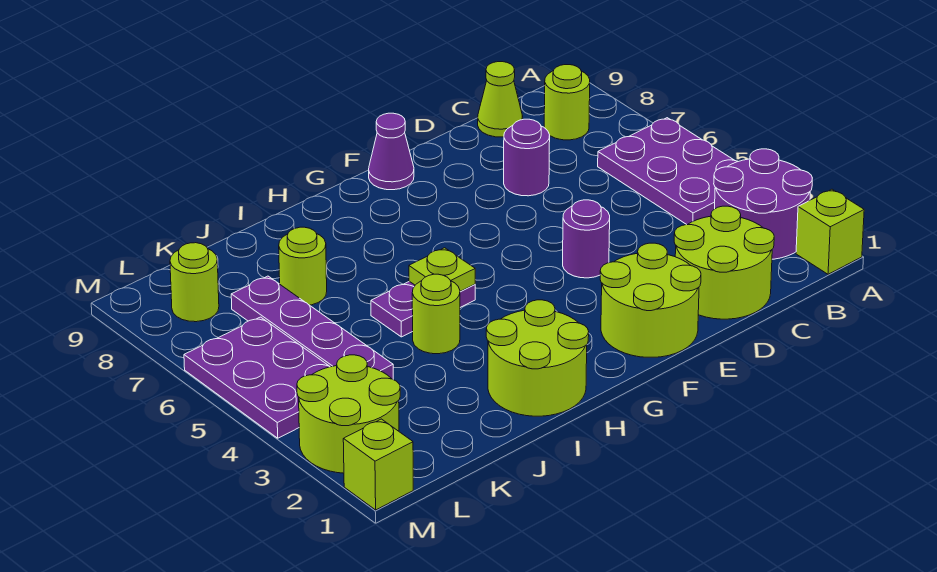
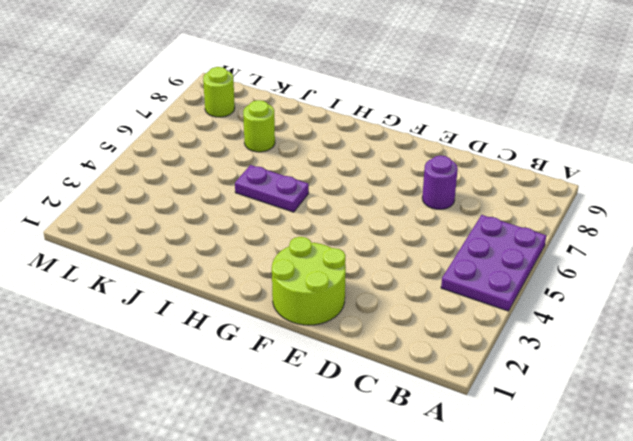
none -> lime brick A1 level 1
none -> purple round brick A2:B3 level 1
none -> lime round brick B8 level 1

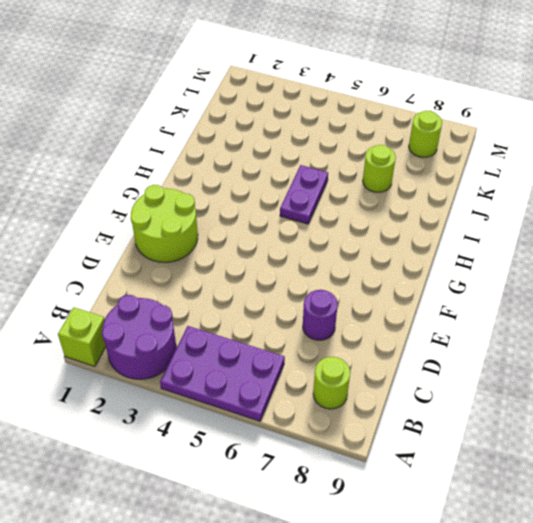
none -> lime round brick C1:D2 level 1
none -> lime cone C9 level 1
none -> purple round brick E4 level 1

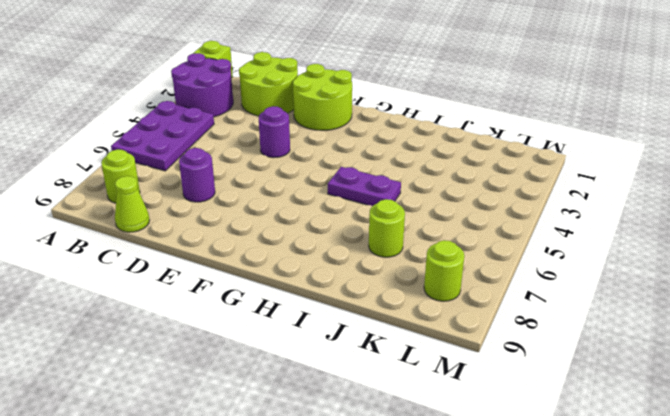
none -> purple cone F9 level 1
none -> lime round brick H1:I2 level 1
none -> lime round brick I4 level 1

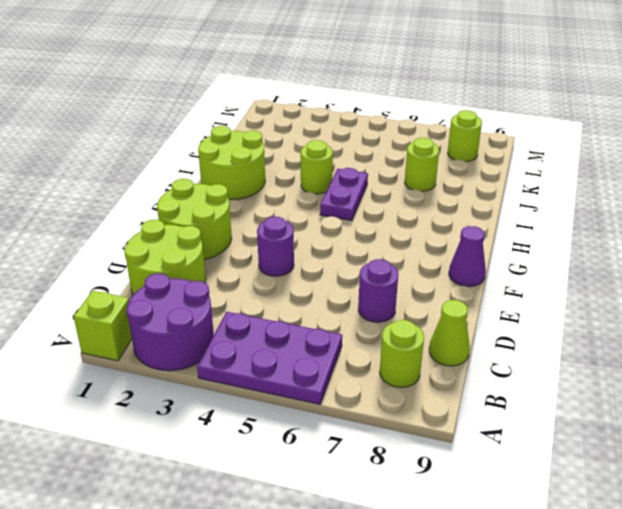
none -> purple plate K4:K7 level 1
none -> lime round brick L2:M3 level 1
none -> purple plate L4:M6 level 1

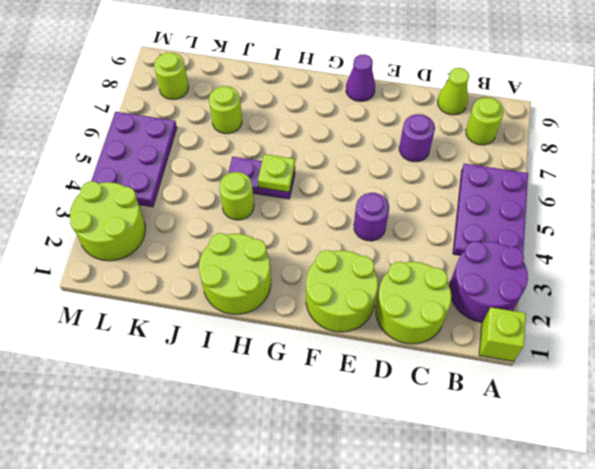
none -> purple plate K4:K7 level 1
none -> lime brick M1 level 1

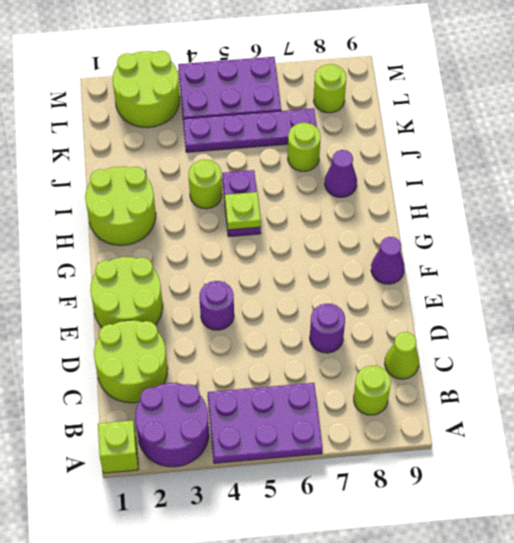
purple cone I8 level 1 -> none
none -> lime brick M1 level 1

